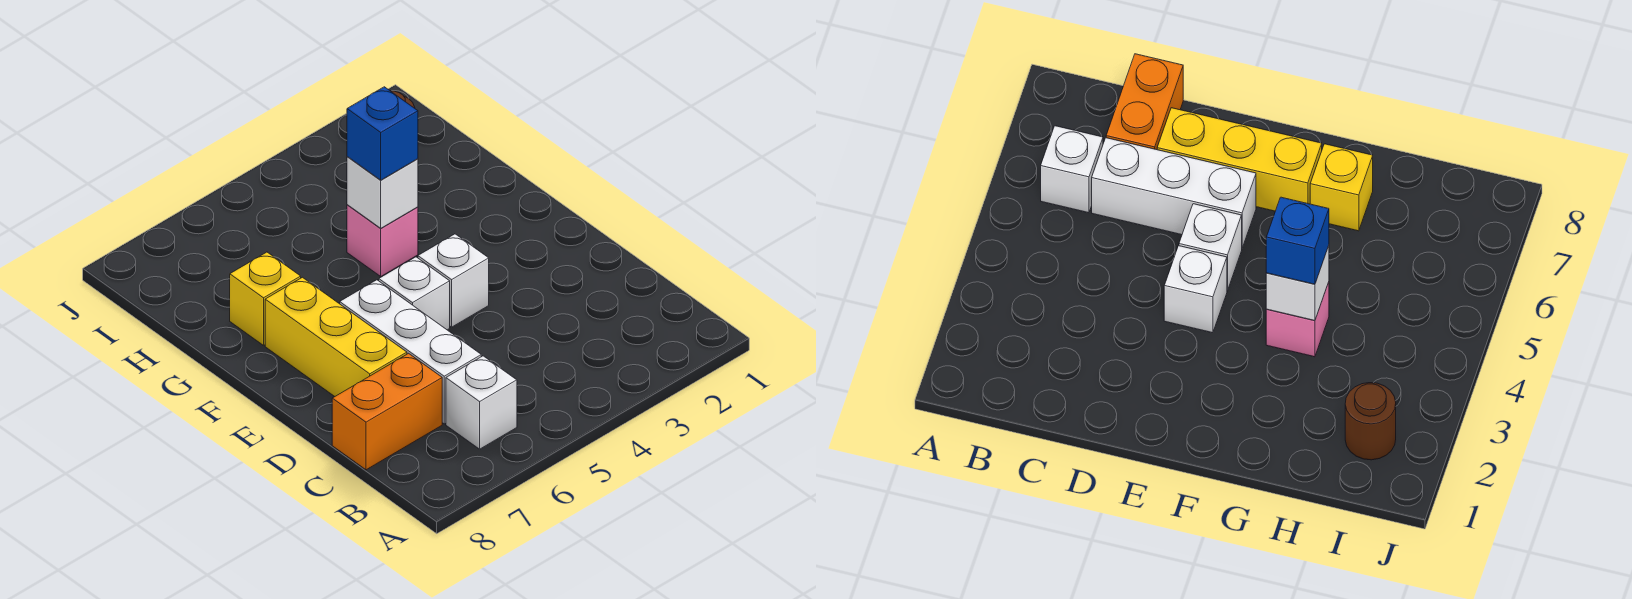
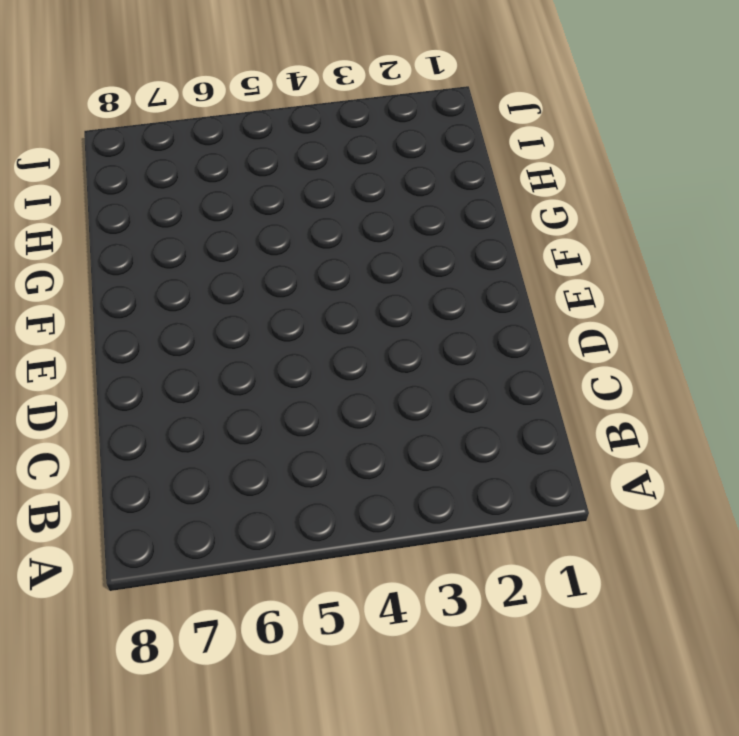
none -> white brick B6 level 1
none -> white brick C6:E6 level 1

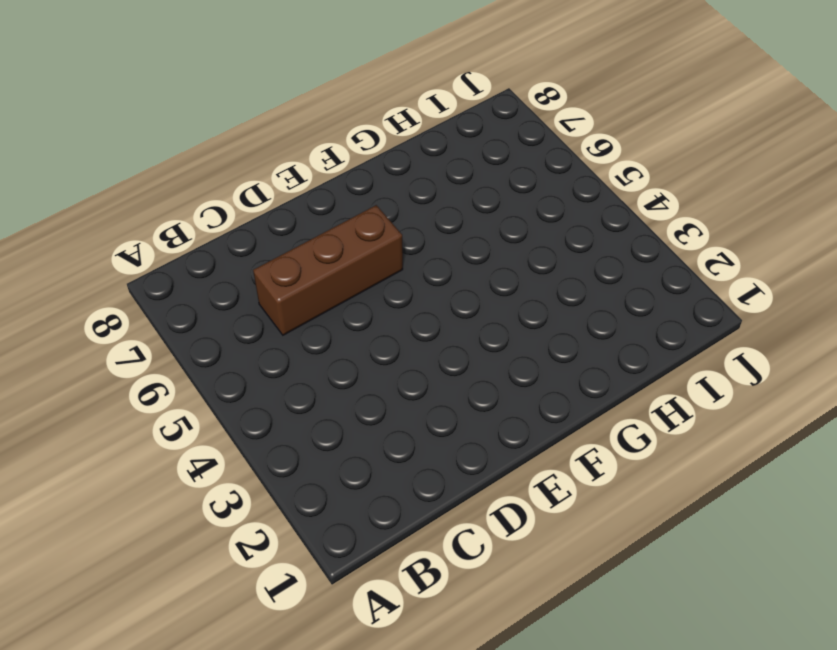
brown brick C6:E6 level 1 -> white brick C6:E6 level 1
none -> white brick B6 level 1
none -> orange brick C7:C8 level 1

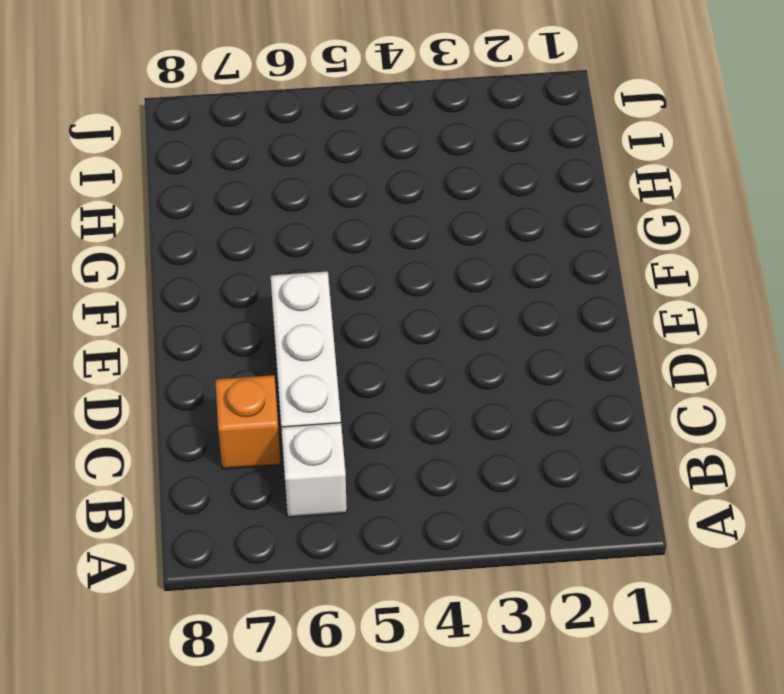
orange brick C7 level 1 -> orange brick C7:C8 level 1
none -> yellow brick D7:F7 level 1
none -> white brick E4 level 1

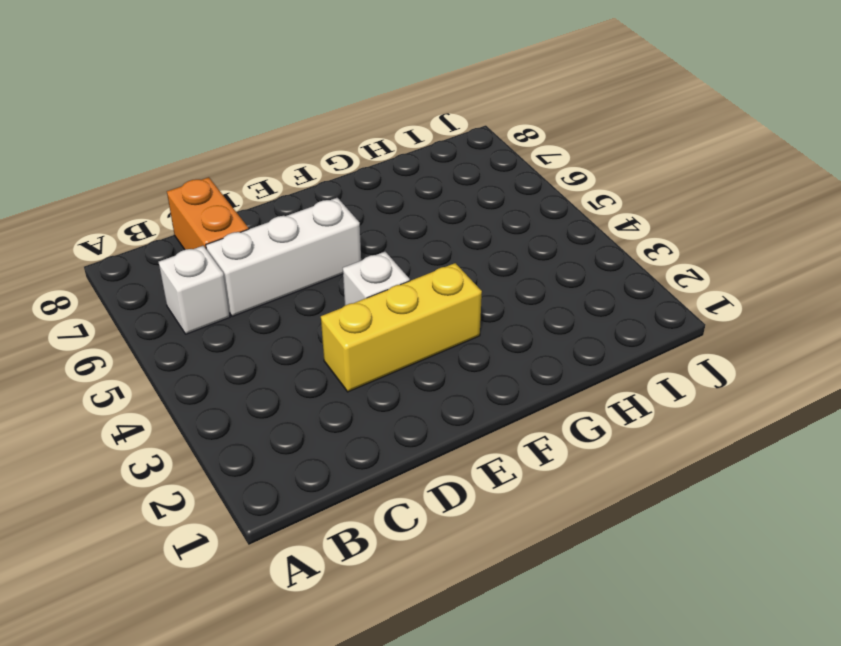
yellow brick D3:F3 level 1 -> yellow brick D7:F7 level 1
none -> white brick E5 level 1
none -> pink brick G4 level 1

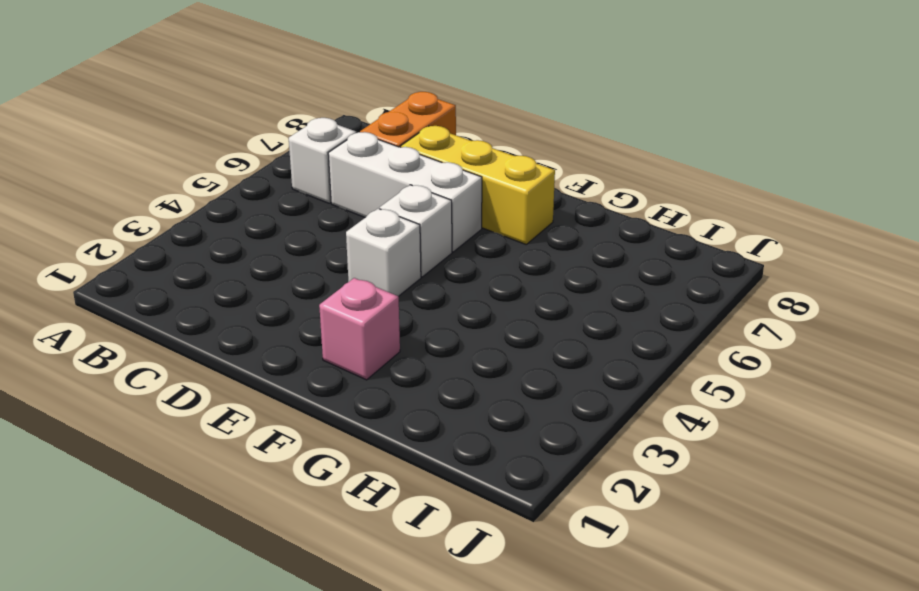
pink brick F2 level 1 -> pink brick G4 level 1
none -> yellow brick G7 level 1
none -> brown round brick I2 level 1

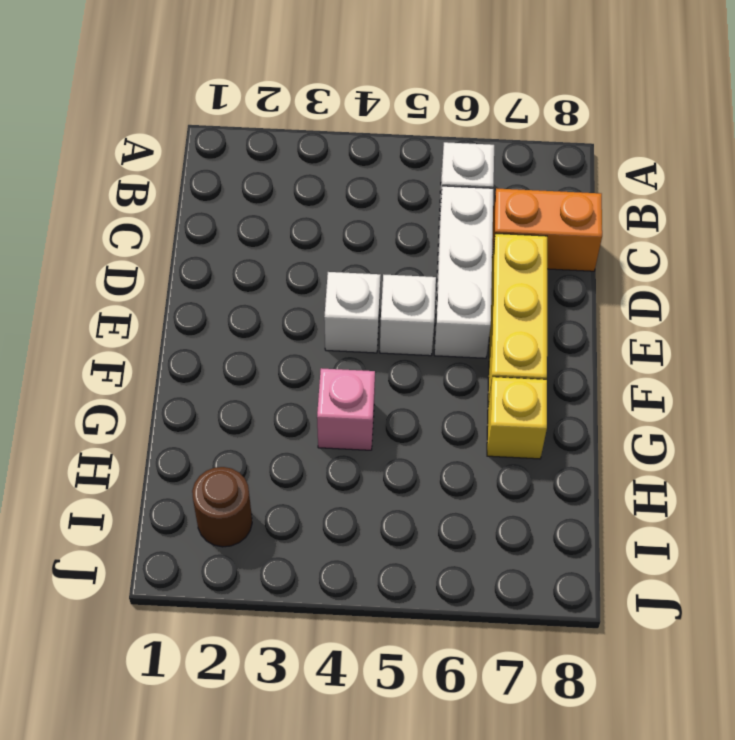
none -> white brick G4 level 2
none -> blue brick G4 level 3

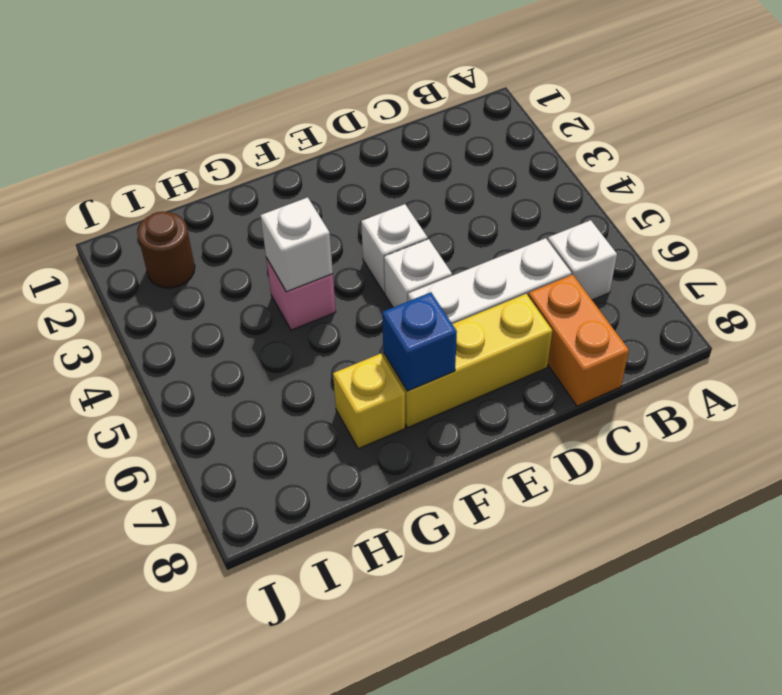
blue brick F7 level 2 -> blue brick G4 level 3

